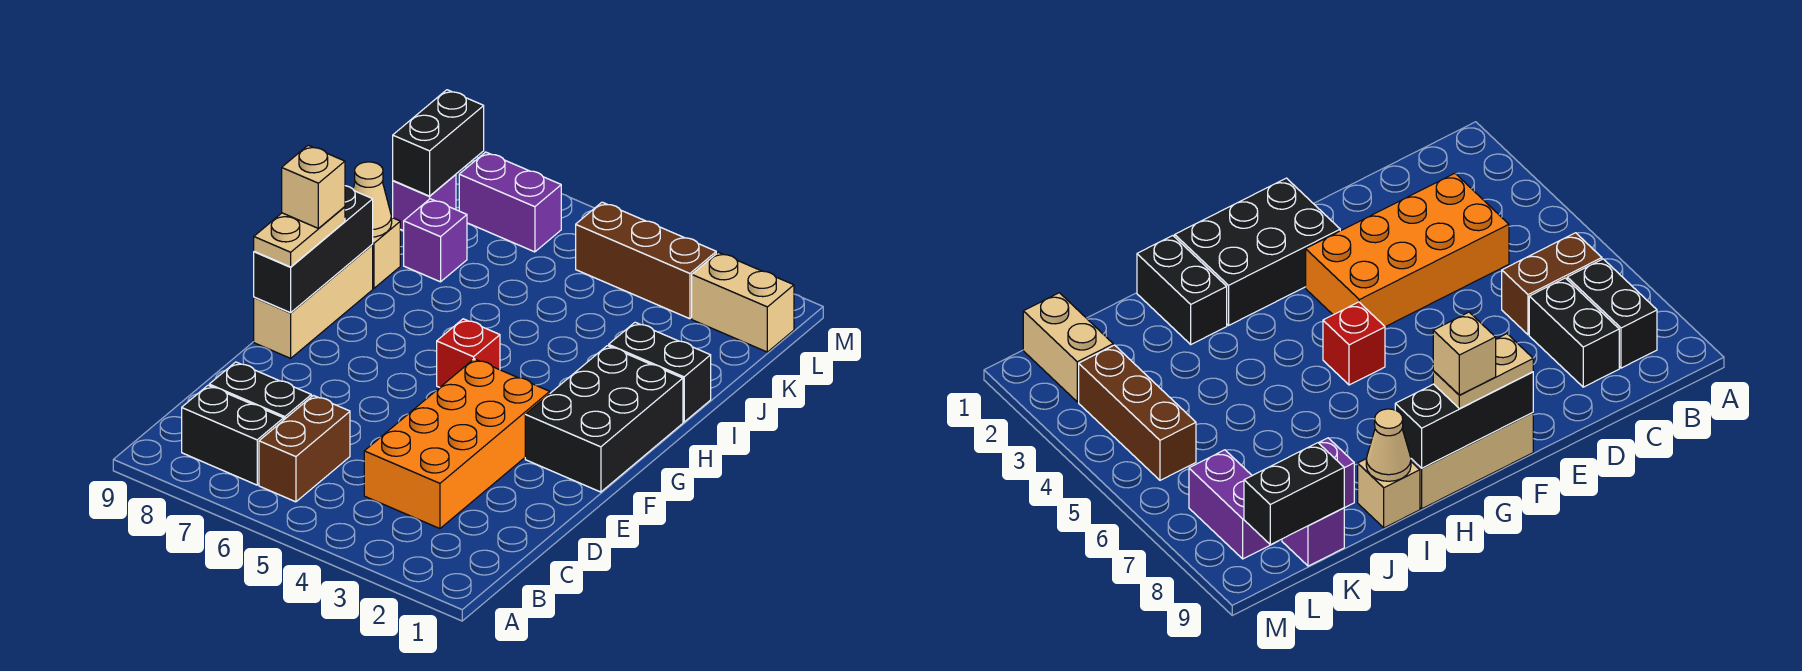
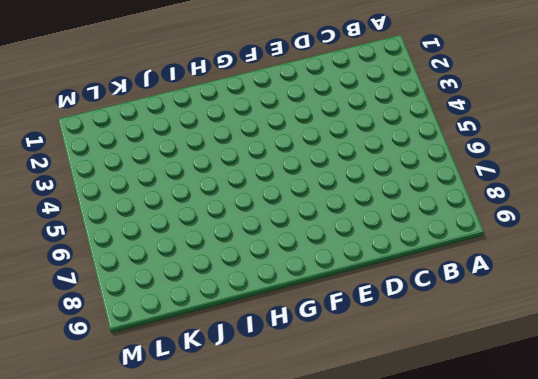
none -> brown brick B6:C6 level 1
none -> black brick B7:B8 level 1
none -> orange brick C3:F4 level 1

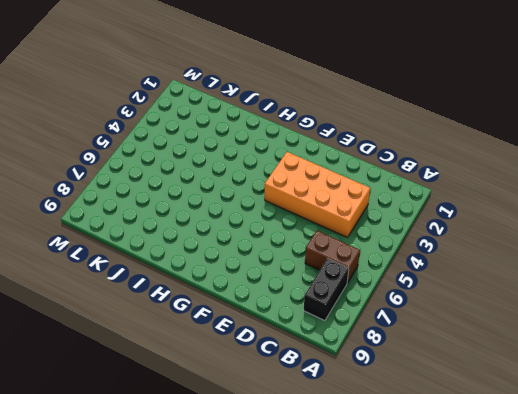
none -> black brick C7:C8 level 1
none -> black brick F1:H2 level 1
none -> tan brick F9:H9 level 1

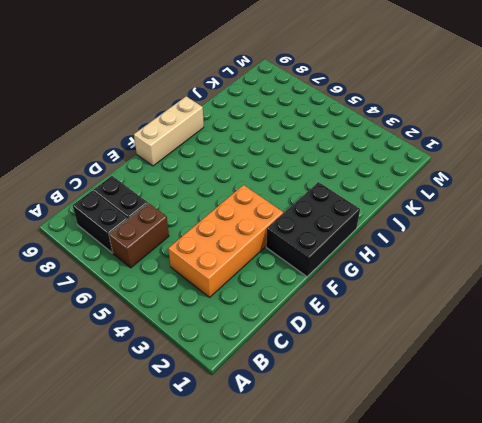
none -> red brick G5 level 1
none -> black brick I1:I2 level 1
none -> tan brick I9 level 1

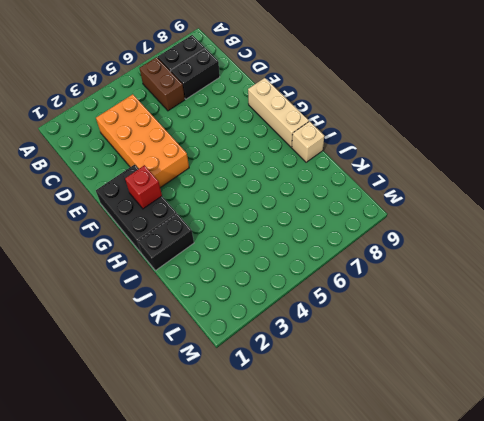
red brick G2 level 2 -> red brick G5 level 1
none -> purple brick J8 level 1
none -> purple brick K9 level 1
none -> tan brick L1:L2 level 1

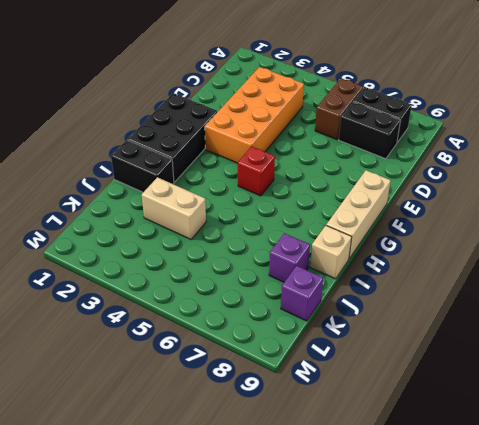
tan brick J3:J4 level 1 -> tan brick L1:L2 level 1
none -> brown brick L3:L5 level 1
none -> purple brick L7:L8 level 1
none -> black brick F9:H9 level 2

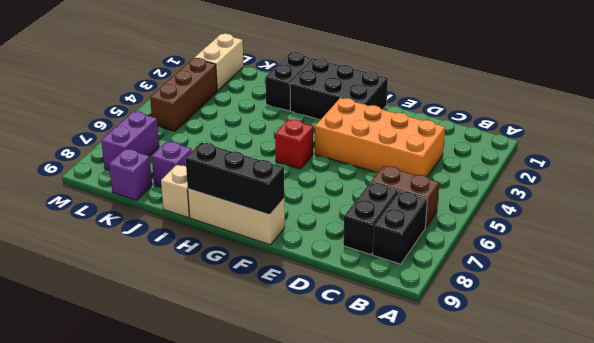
none -> tan cone I9 level 2
none -> black brick K9:L9 level 2
none -> tan plate F9:G9 level 3

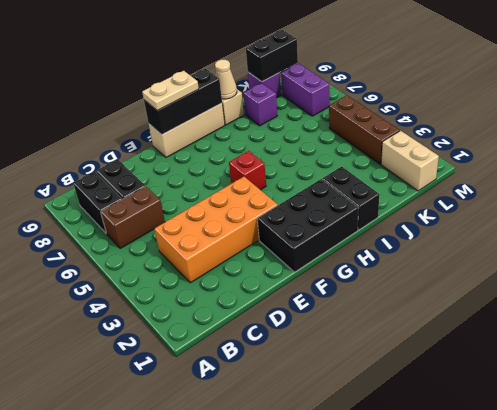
none -> tan brick G9 level 4

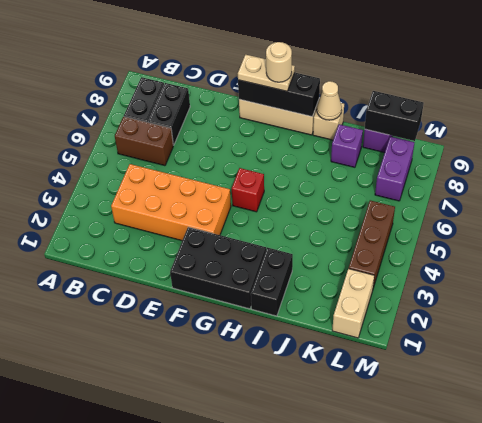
tan round brick G9 level 4 -> tan brick G9 level 4

